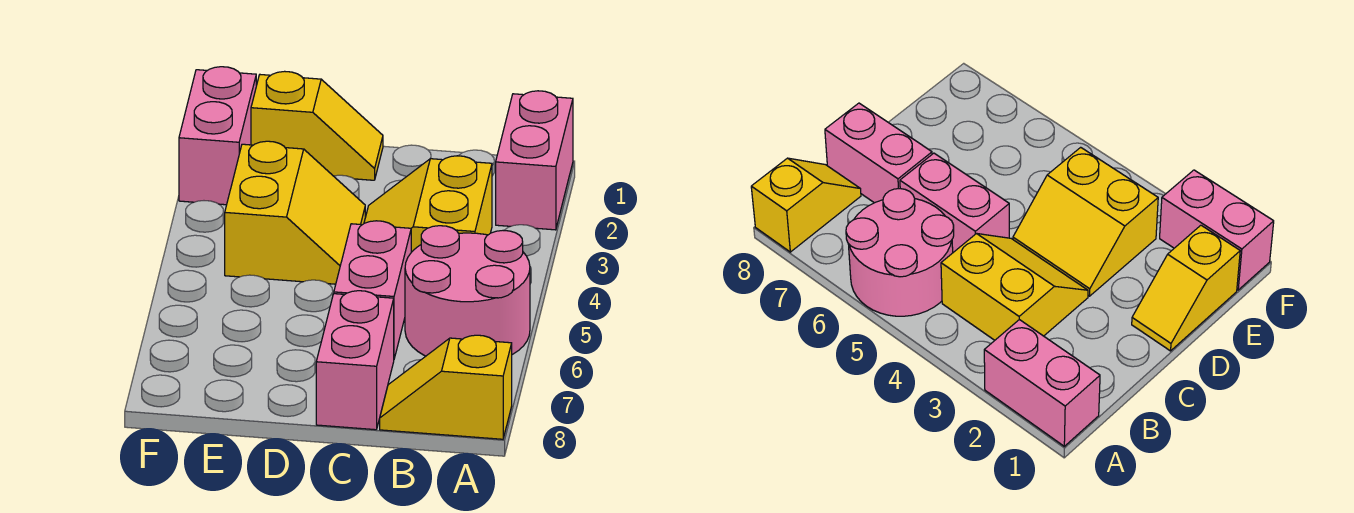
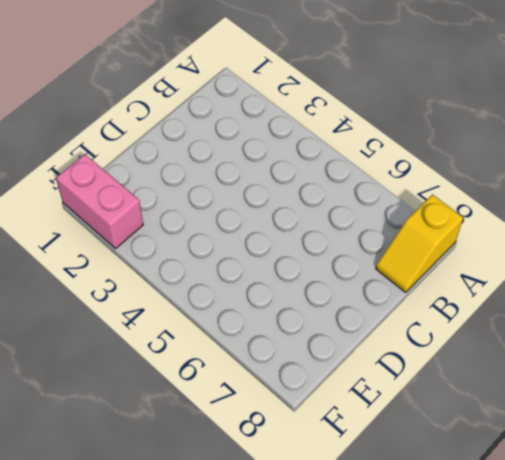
none -> pink brick A1:A2 level 1
none -> pink round brick A5:B6 level 1

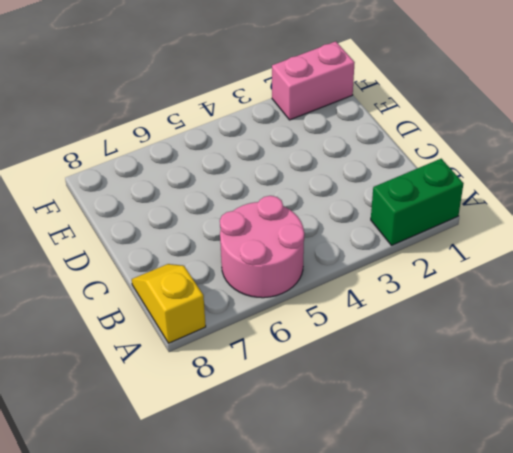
green brick A1:A2 level 1 -> pink brick A1:A2 level 1
none -> yellow slope B3:C4 level 1 top B
none -> pink brick C5:C6 level 1

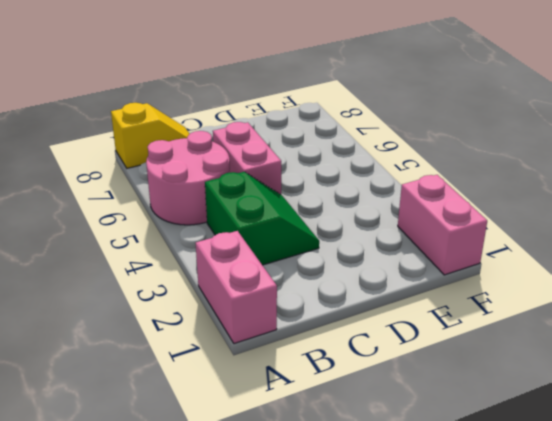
green slope B3:C4 level 1 top B -> yellow slope B3:C4 level 1 top B
none -> pink brick C7:C8 level 1
none -> yellow slope D1:E1 level 1 top E

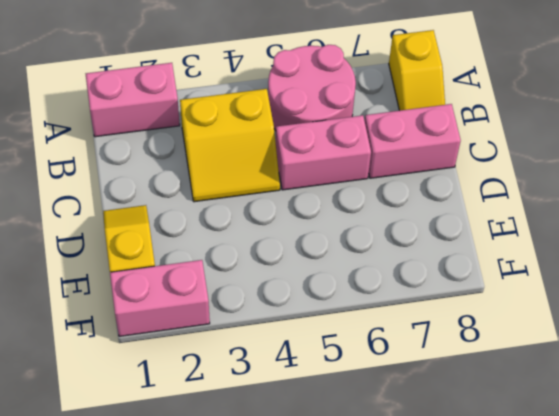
none -> yellow slope D3:E4 level 1 top E

